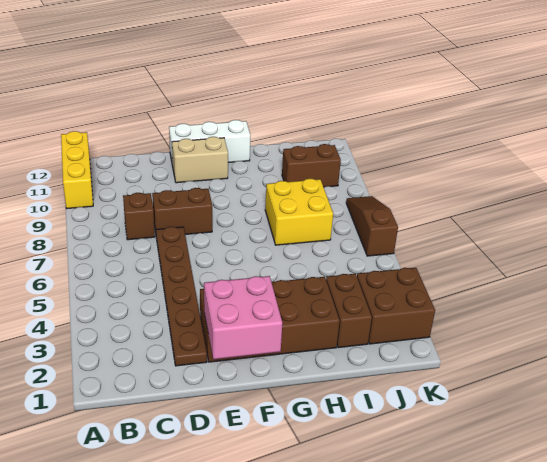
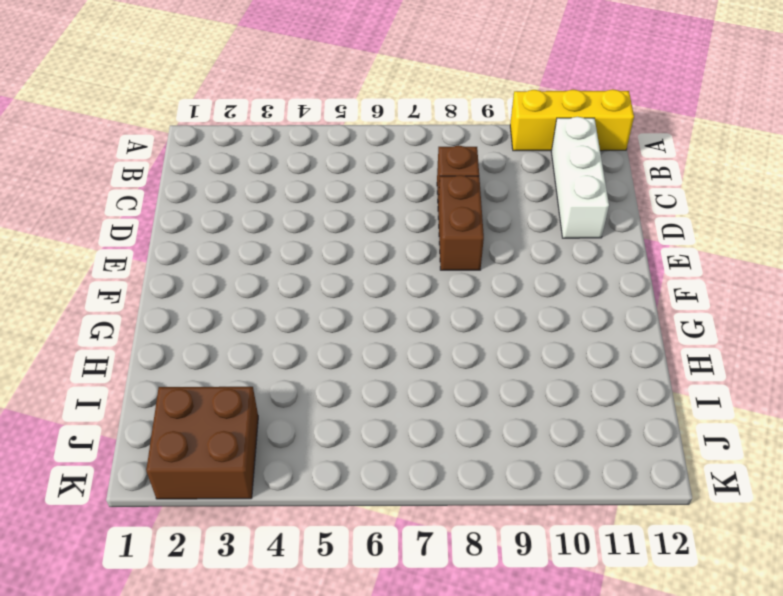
white brick B11:D11 level 1 -> white brick E12:G12 level 1
none -> brown plate D2:D7 level 1
none -> brown brick E2:H3 level 1
none -> tan brick E11:F11 level 1

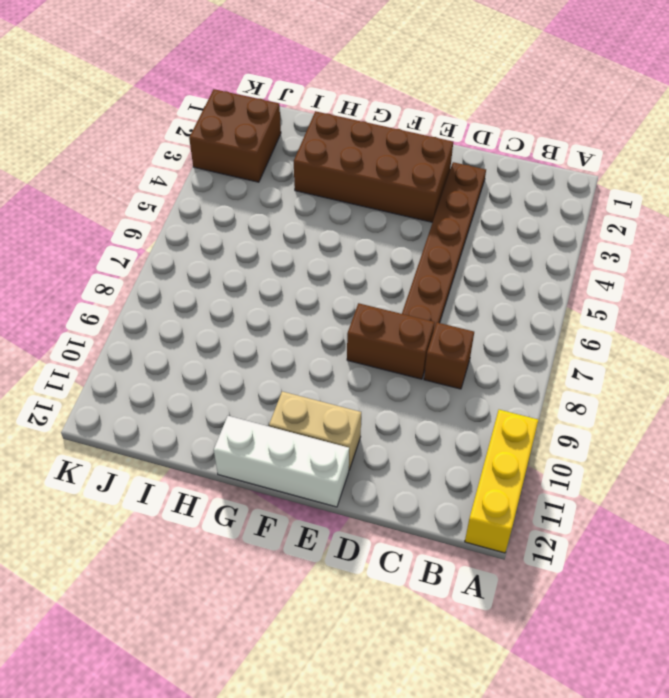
none -> yellow brick H7:I8 level 1
none -> brown brick I2:I3 level 1
none -> brown brick I10:J10 level 1

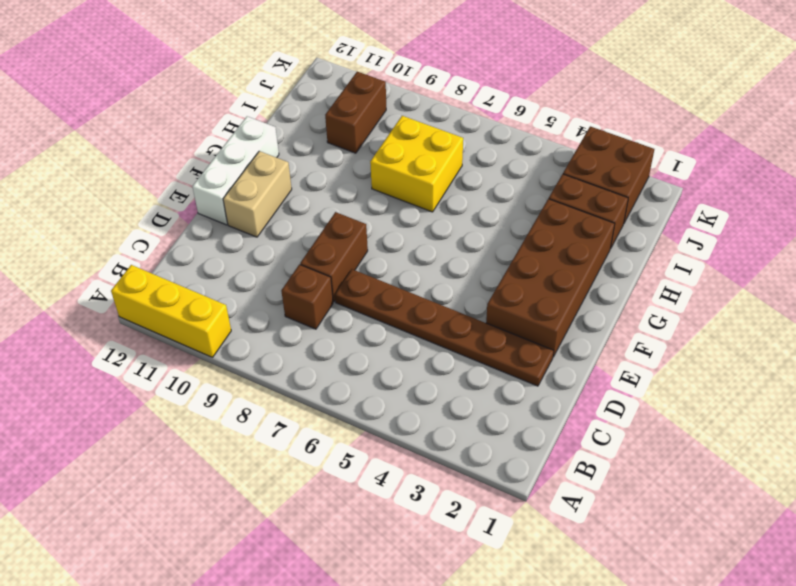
none -> brown slope K6:K8 level 1 top 6
none -> pink brick E1:F2 level 2

